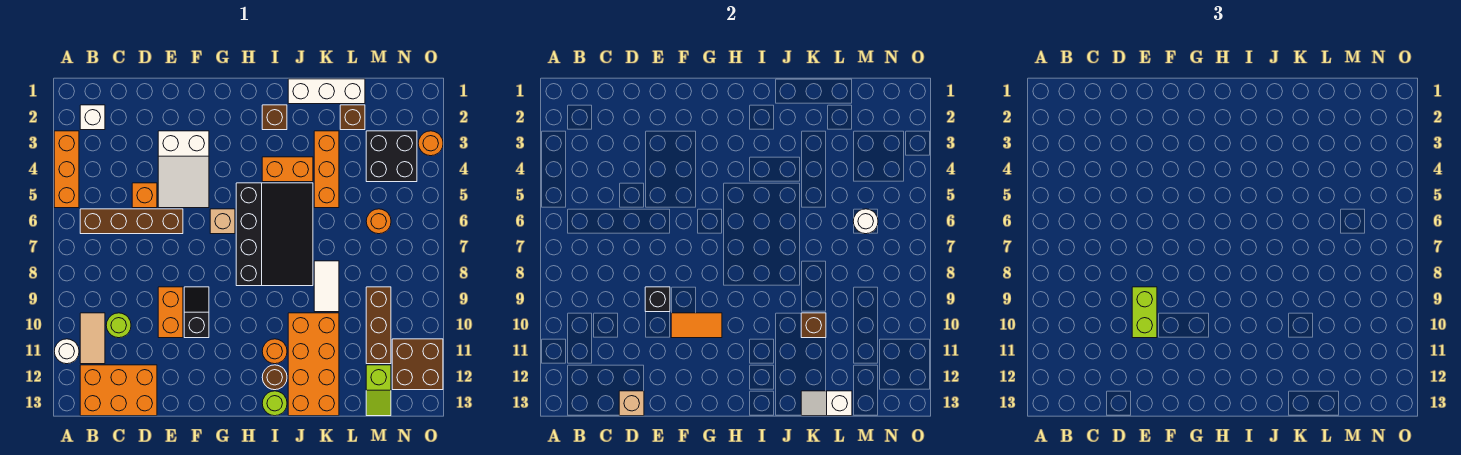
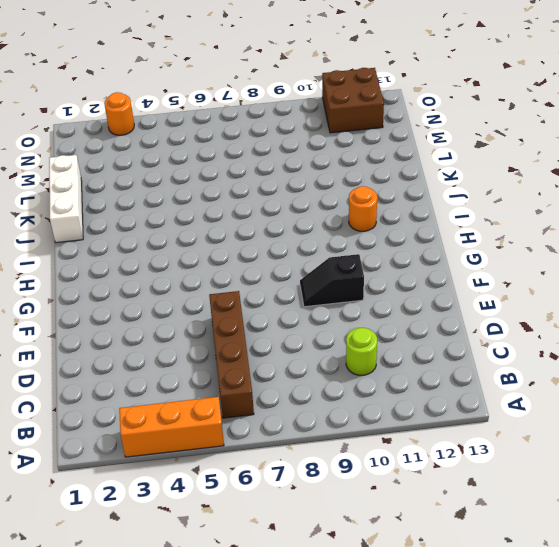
none -> white round brick A11 level 1
none -> white brick B2 level 1
none -> tan tile B10:B11 level 1
none -> orange brick B12:D13 level 1

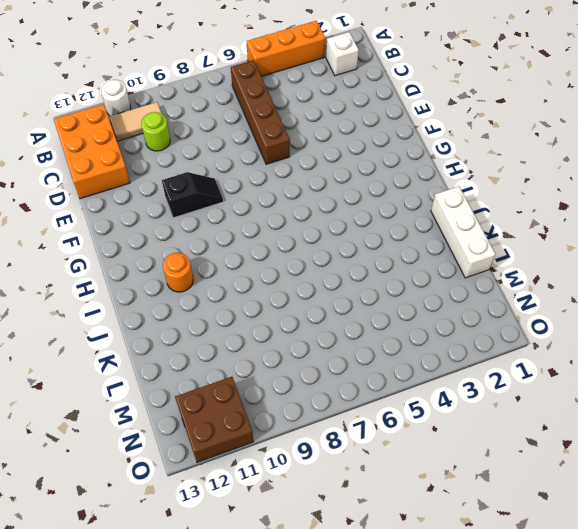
none -> orange brick D5 level 1
none -> white slope E3:F5 level 1 top 3
none -> orange brick E9:E10 level 1
none -> tan brick G6 level 1

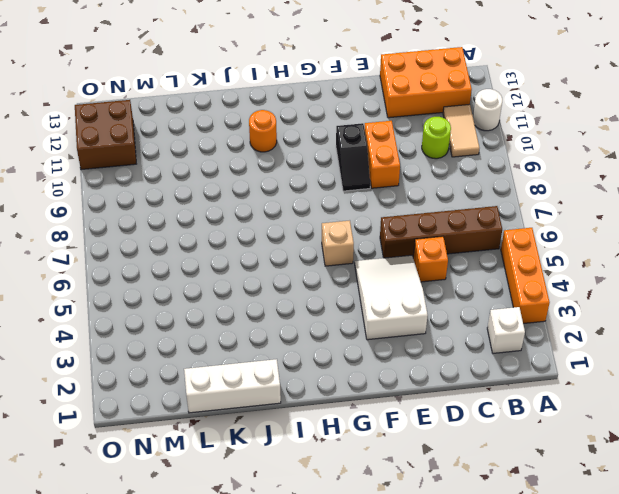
none -> black slope H5:J8 level 1 top H
none -> brown brick I2 level 1
none -> orange brick I4:J4 level 1
none -> brown round brick I12 level 1

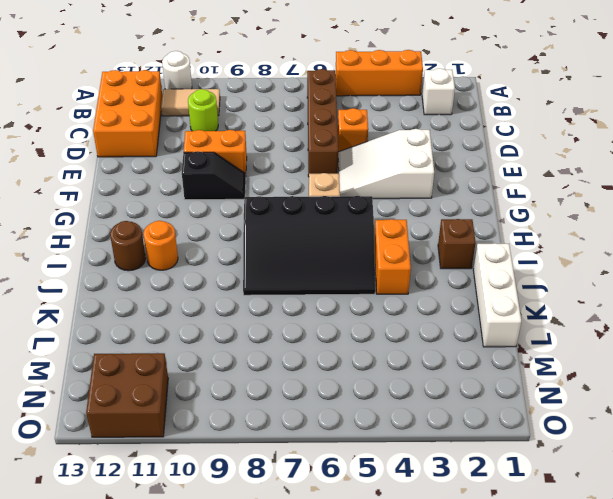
none -> lime round brick I13 level 1
none -> orange brick J10:K13 level 1
none -> orange brick K3:K5 level 1
none -> white tile K8:K9 level 1

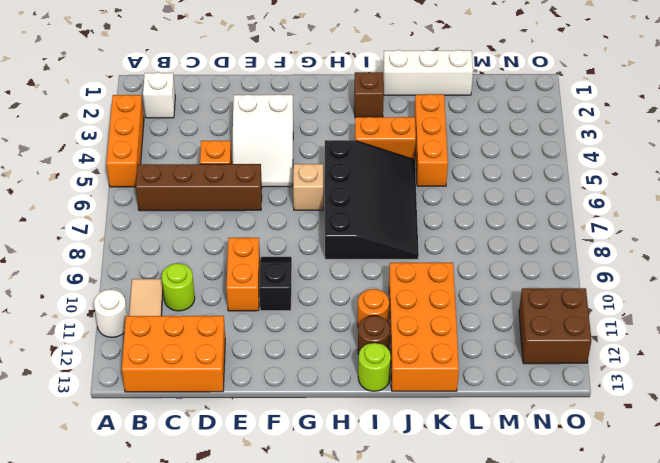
none -> white tile K8:K9 level 1
none -> brown brick L2 level 1
none -> black brick M3:N4 level 1
none -> orange round brick M6 level 1

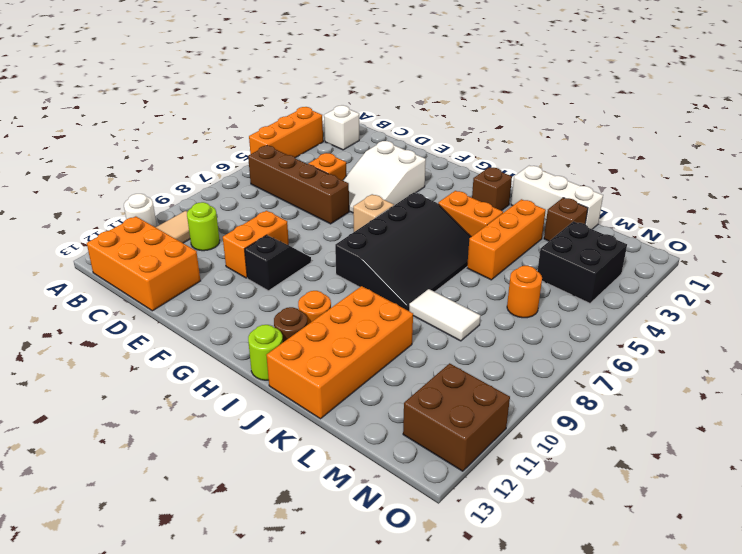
white tile K8:L8 level 1 -> white tile K8:K9 level 1
none -> brown brick M9:M11 level 1
none -> lime slope M12:M13 level 1 top 12
none -> orange round brick O3 level 1
none -> tan brick D13 level 2

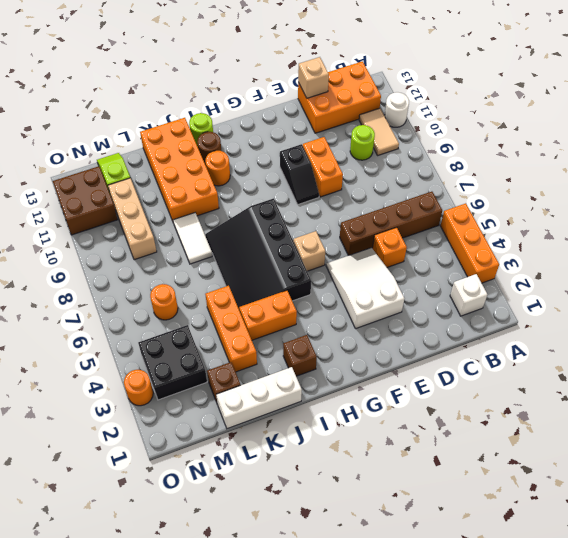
tan brick M9:M11 level 1 -> brown brick M9:M11 level 1
none -> black brick E9 level 2
none -> orange tile F10:G10 level 2
none -> brown brick K10 level 2
none -> white slope K13:L13 level 2 top L

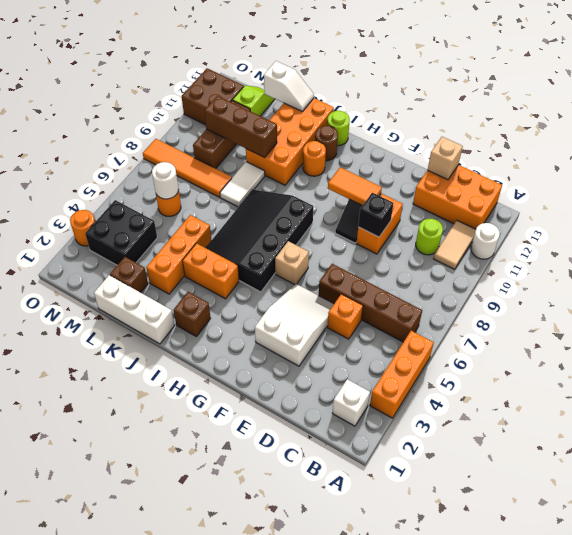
brown brick K10:M10 level 2 -> brown brick K10 level 2
orange tile L8:O8 level 1 -> none
none -> lime brick E9:E10 level 3

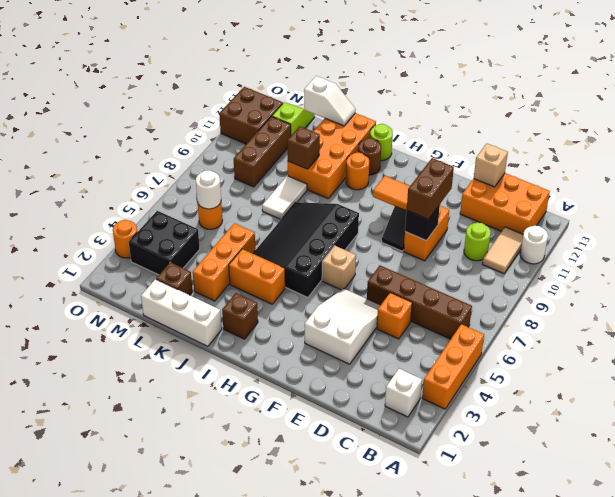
brown brick E9:E10 level 3 -> lime brick E9:E10 level 3

